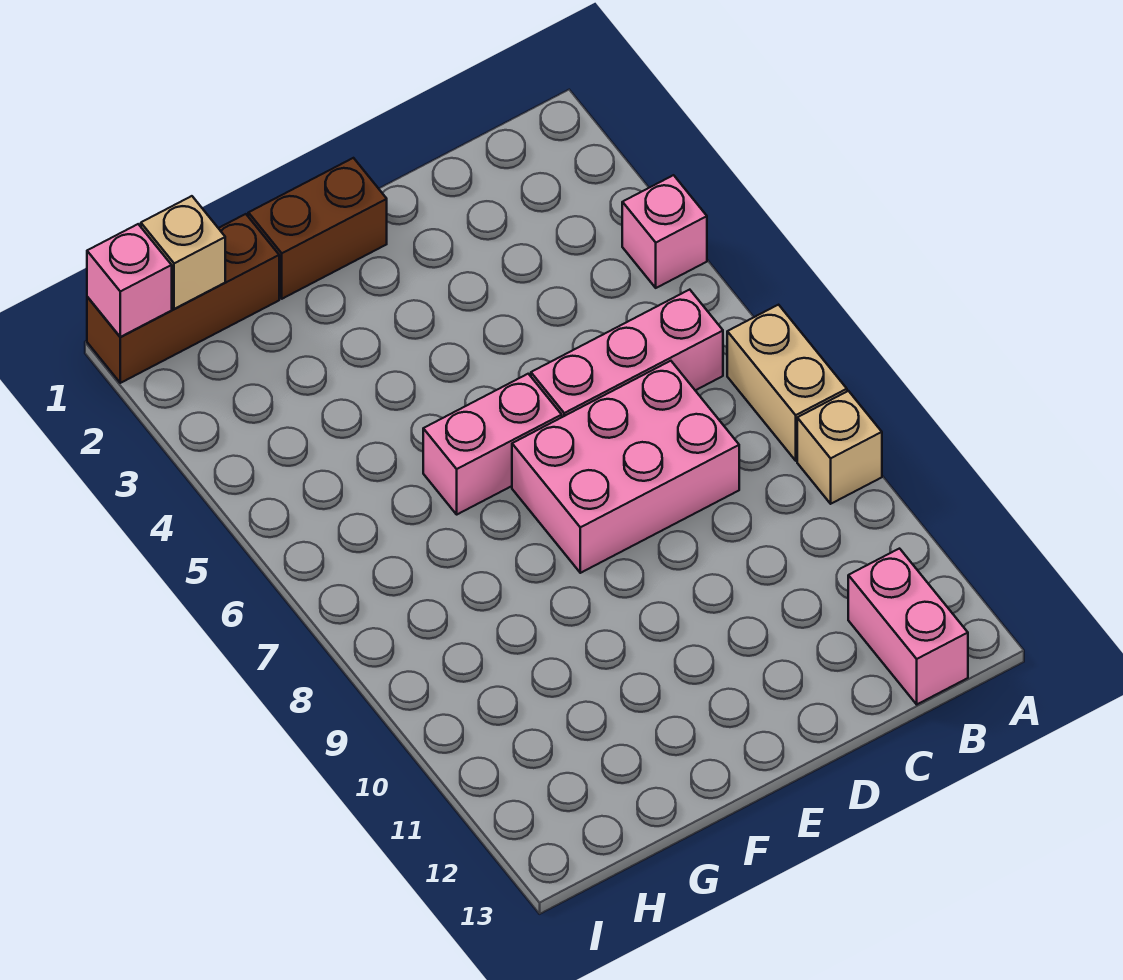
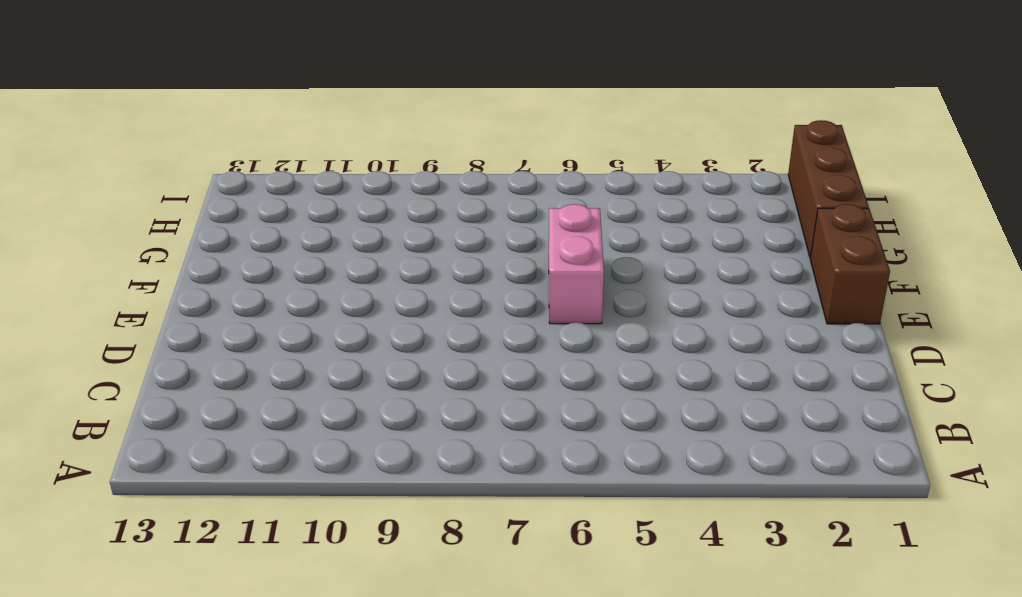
none -> pink brick A4 level 1
none -> tan brick A7:A8 level 1

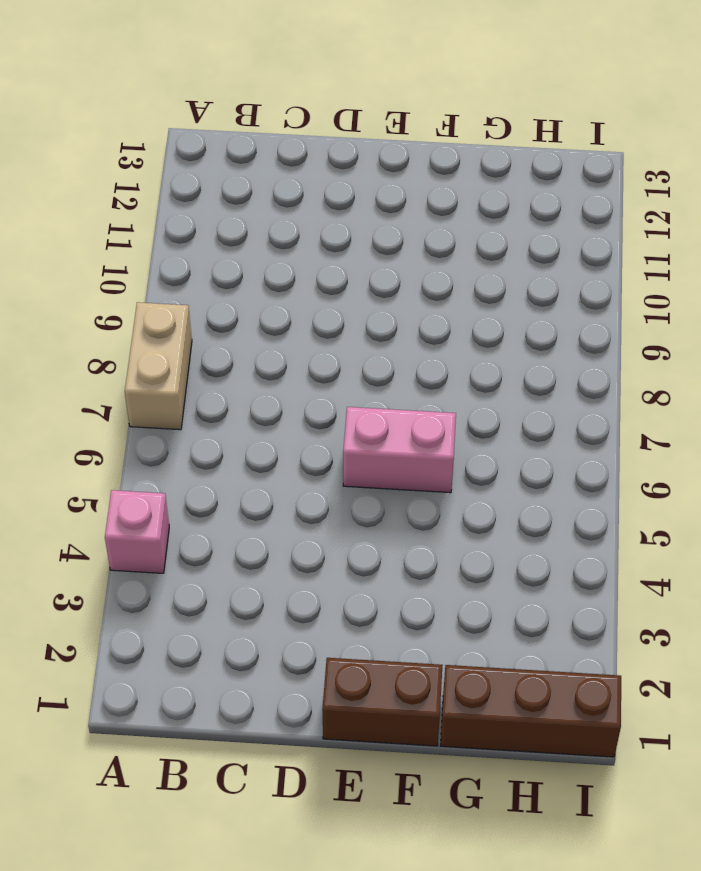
none -> tan brick A9 level 1
none -> pink brick B6:D6 level 1

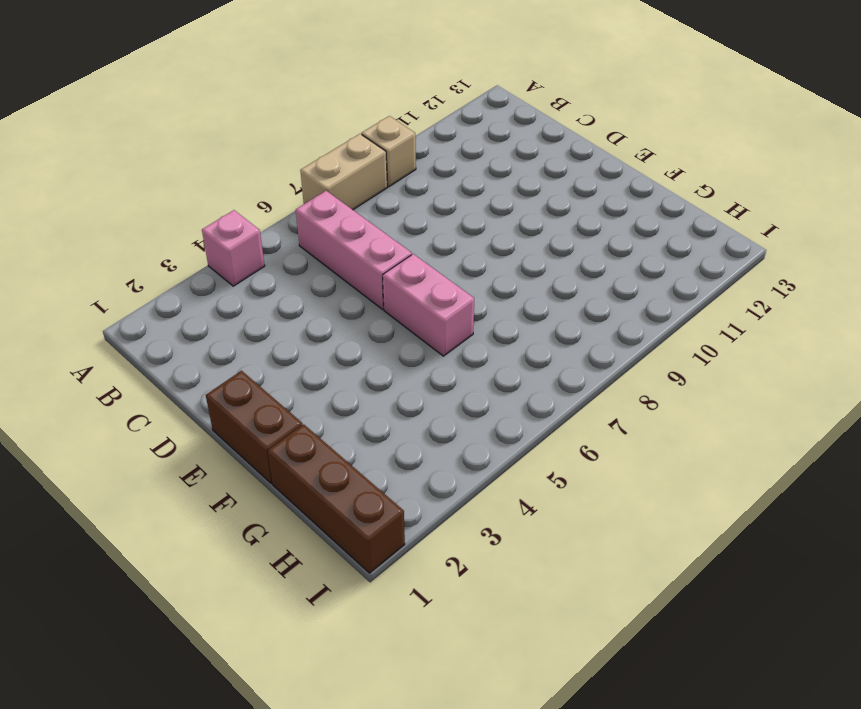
none -> pink brick B12:B13 level 1
none -> pink brick C7:E8 level 1

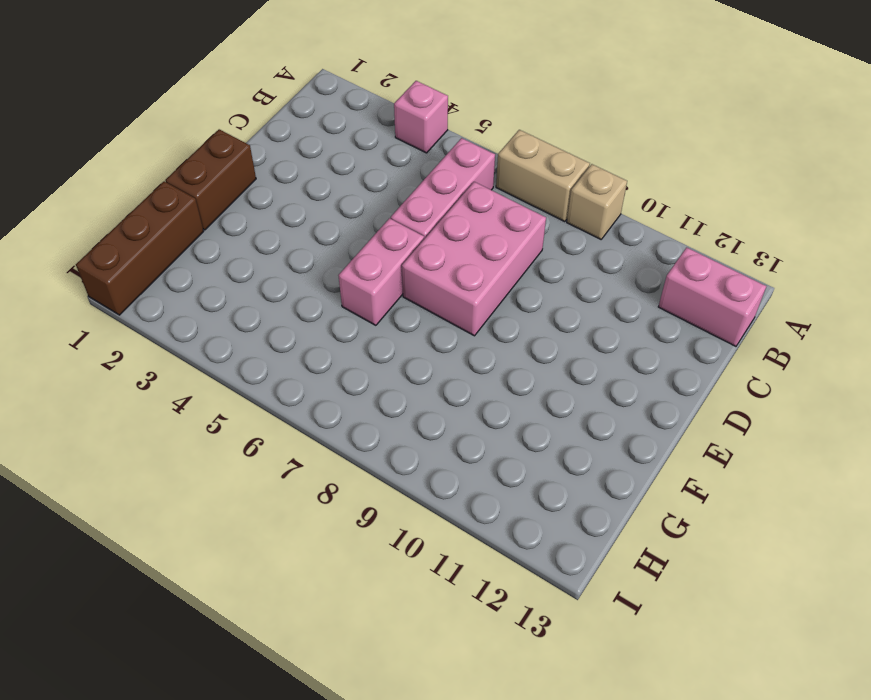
none -> tan brick H1 level 2
none -> pink brick I1 level 2

